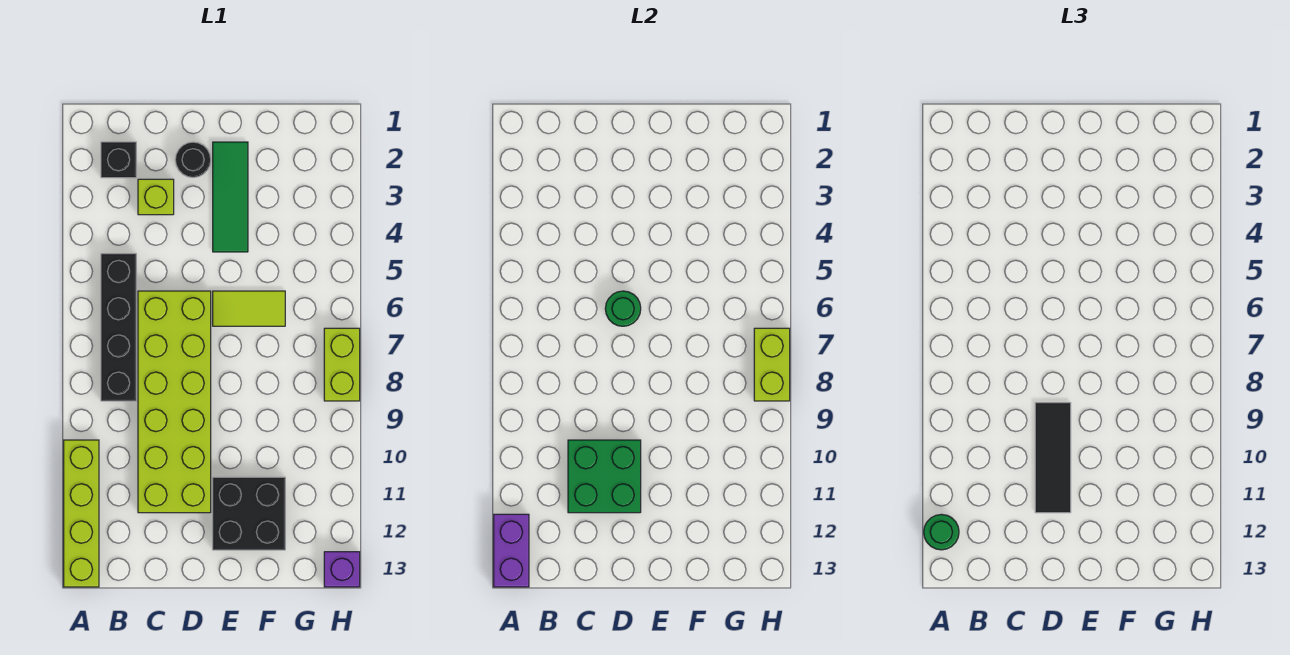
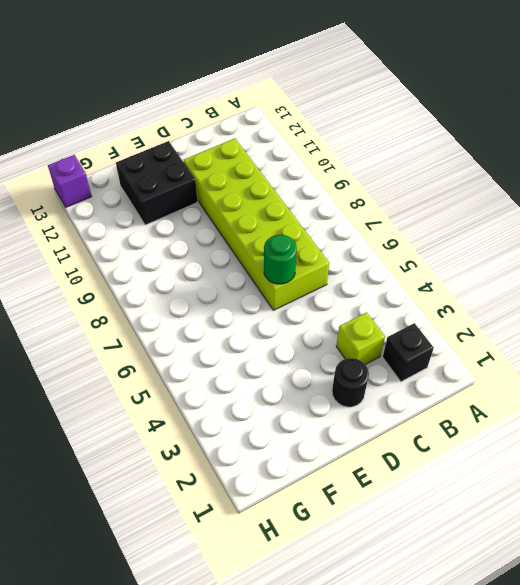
none -> lime brick A10:A13 level 1
none -> black brick B5:B8 level 1
none -> green tile E2:E4 level 1

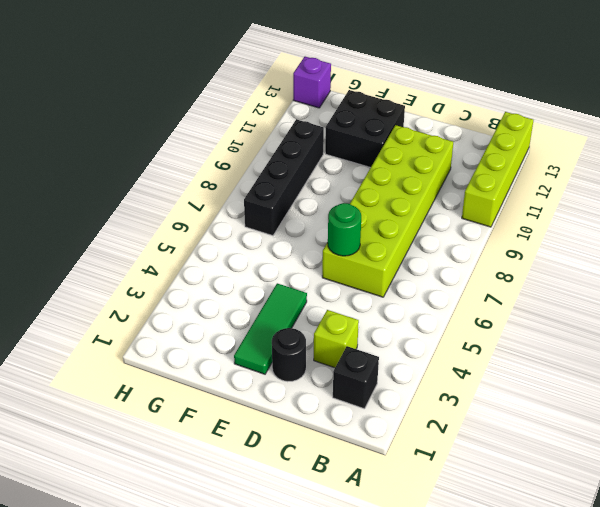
black brick G7:G10 level 1 -> black brick B5:B8 level 1
none -> lime tile E6:F6 level 1
none -> lime brick H7:H8 level 1
none -> purple brick A12:A13 level 2

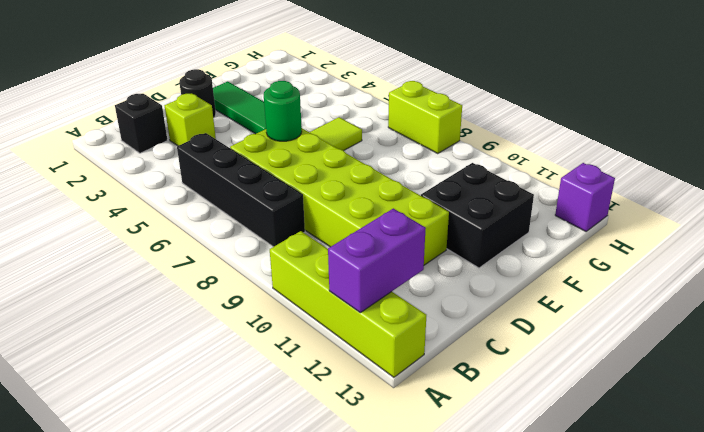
purple brick A12:B12 level 2 -> purple brick A12:A13 level 2
none -> green brick C10:D11 level 2
none -> lime brick H7:H8 level 2
none -> green round brick A12 level 3

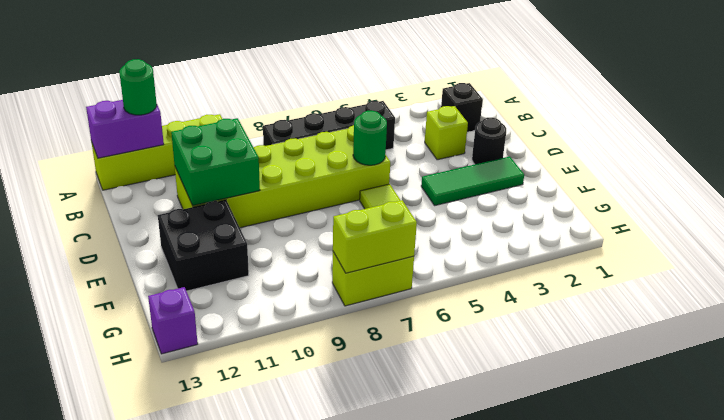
none -> black tile D9:D11 level 3

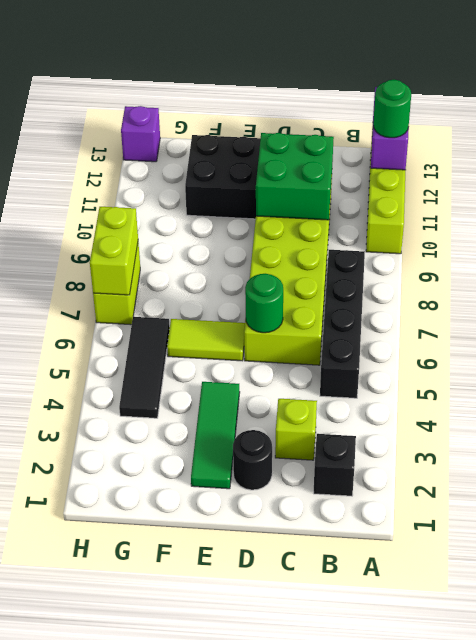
black tile G4:G6 level 1 -> black tile D9:D11 level 3

